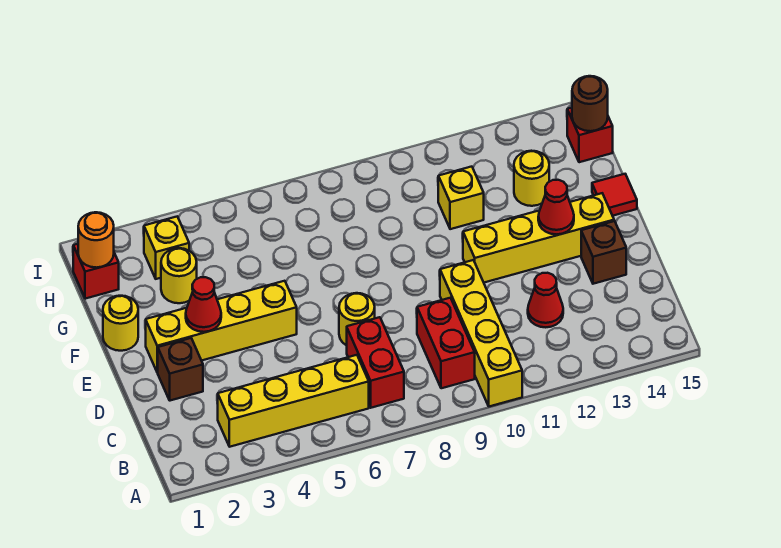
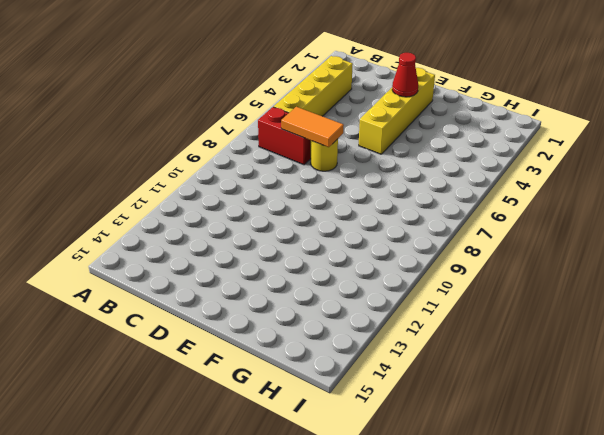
orange tile C7:D7 level 2 -> none
none -> yellow brick A10:D10 level 1
none -> red brick B9:C9 level 1
none -> red cone C12 level 1

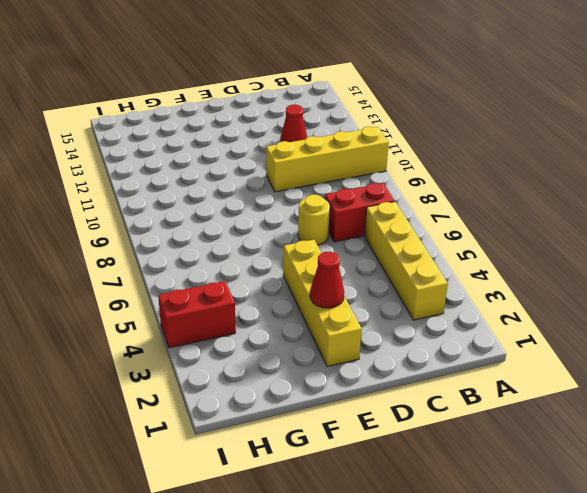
red brick H4:I4 level 1 -> red brick B9:C9 level 1
none -> brown brick D2 level 1
none -> brown brick D14 level 1
none -> yellow brick E11:E14 level 1

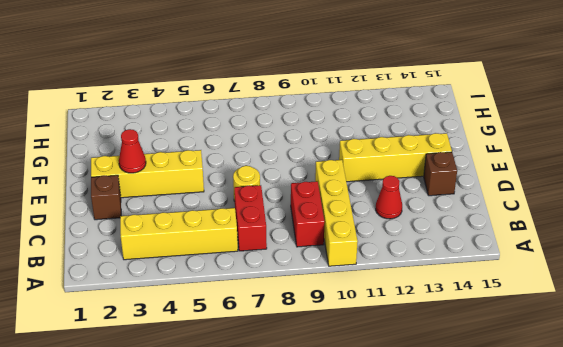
none -> yellow round brick F1 level 1
none -> red tile F15 level 1
none -> yellow round brick G3 level 1

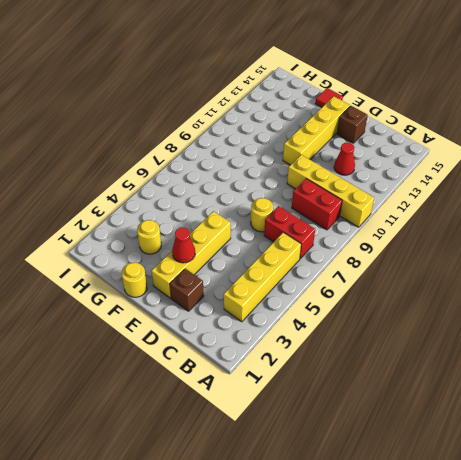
none -> yellow brick G11 level 1
none -> yellow round brick G13 level 1
none -> red brick H1 level 1

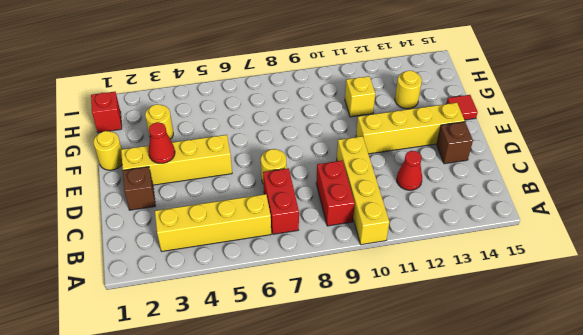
none -> yellow brick H3 level 1
none -> red brick H15 level 1
none -> red cone E13 level 2

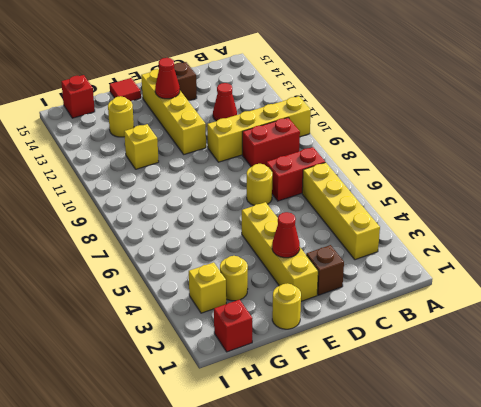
none -> orange round brick H1 level 2
none -> brown round brick H15 level 2

